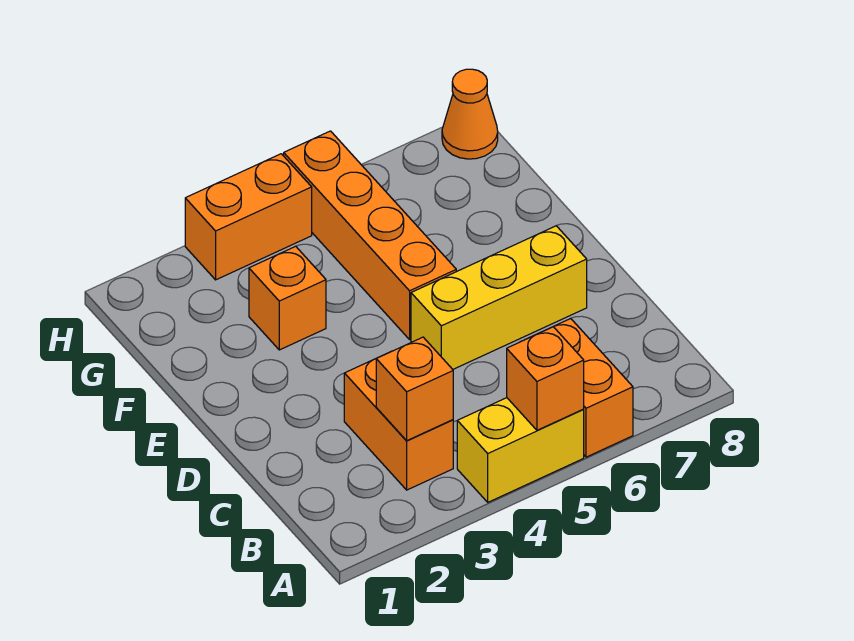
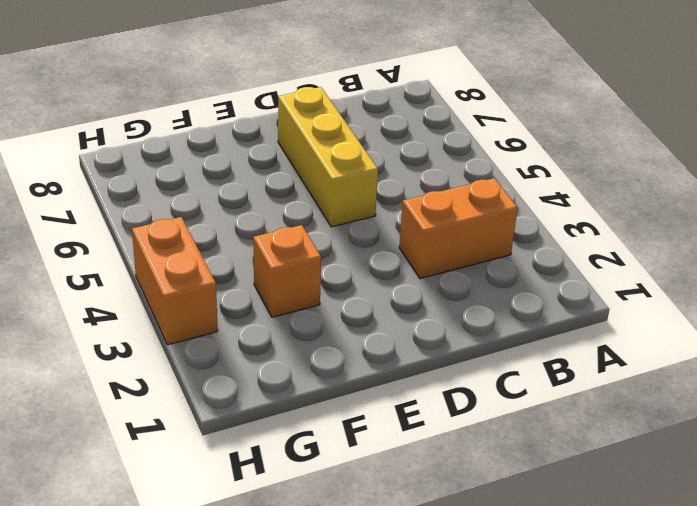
none -> yellow brick A4:A5 level 1
none -> orange brick A6:B6 level 1

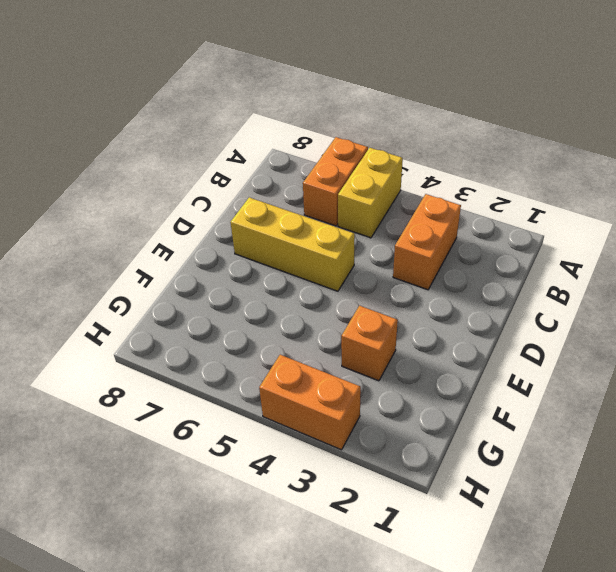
yellow brick A5:B5 level 1 -> yellow brick A4:A5 level 1
none -> orange brick E5:H5 level 1
none -> orange cone H8 level 1

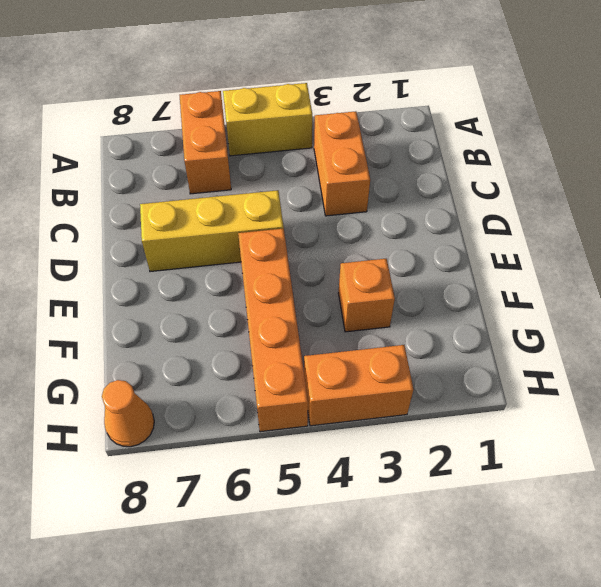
none -> orange brick A5 level 2
none -> orange brick B3 level 2

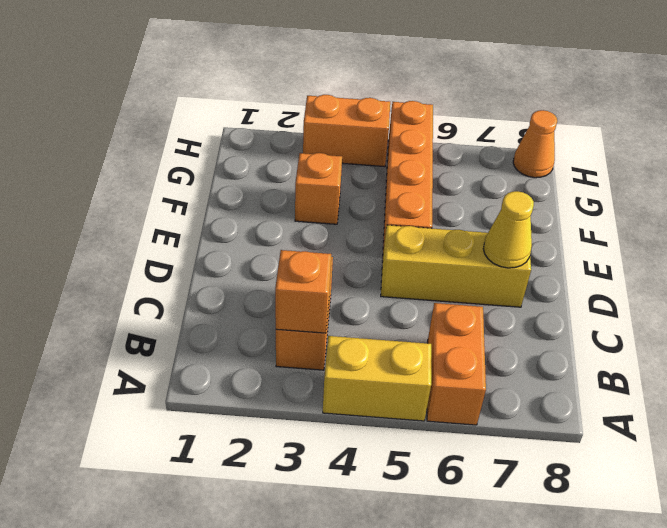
yellow cone D7 level 2 -> none
none -> orange brick A5 level 2

